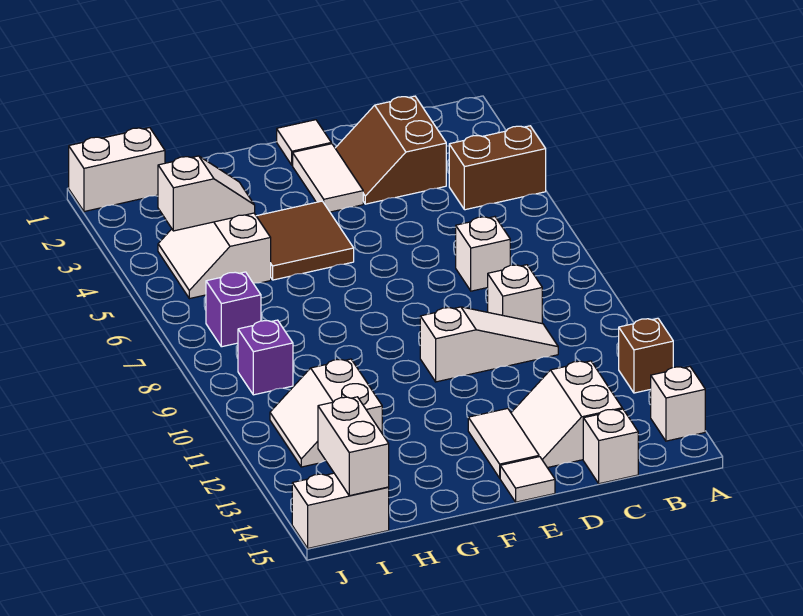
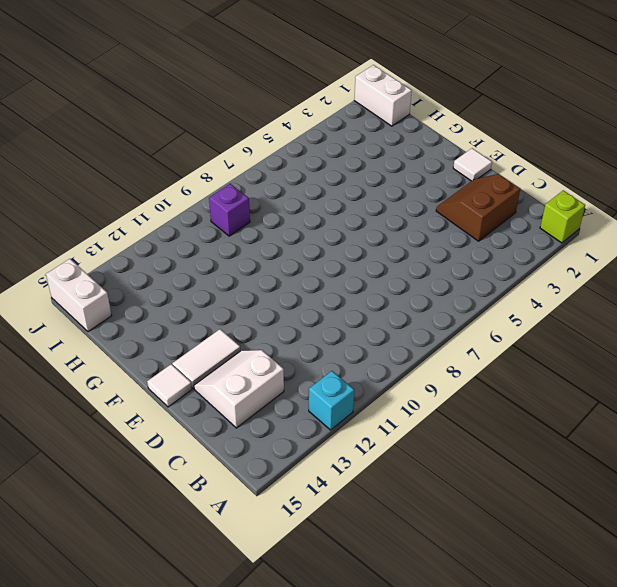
lime brick A1 level 1 -> none
cyan brick A12 level 1 -> brown brick A12 level 1
none -> brown brick A4:B4 level 1
none -> white brick A14 level 1
none -> white brick C7 level 1

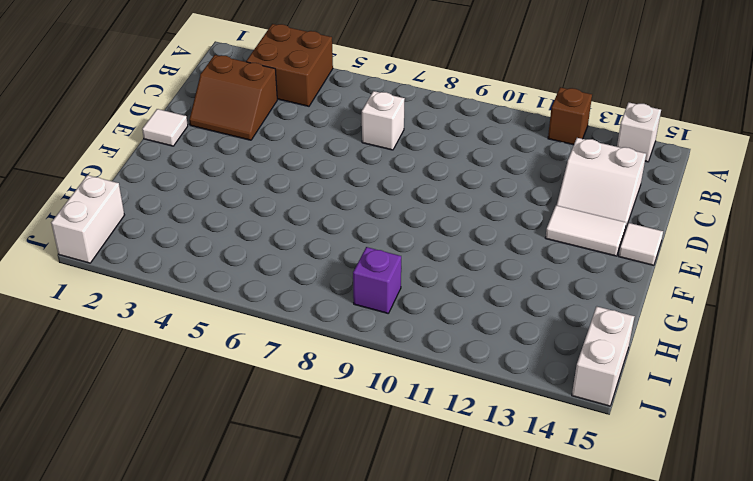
brown brick A3:B4 level 1 -> brown brick A4:B4 level 1
none -> white brick C9 level 1
none -> white slope C10:E10 level 1 top E
none -> white brick C15 level 1

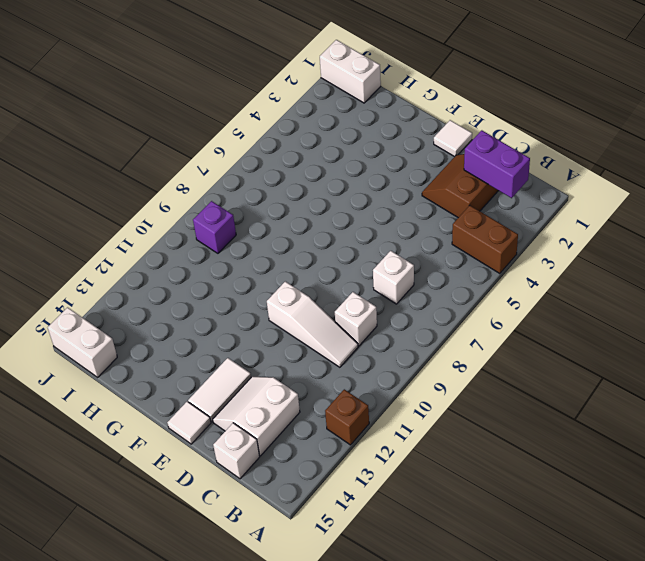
purple brick B2:C2 level 2 -> none
none -> white brick A14 level 1
none -> white tile E2:E3 level 1
none -> brown tile F4:G5 level 1

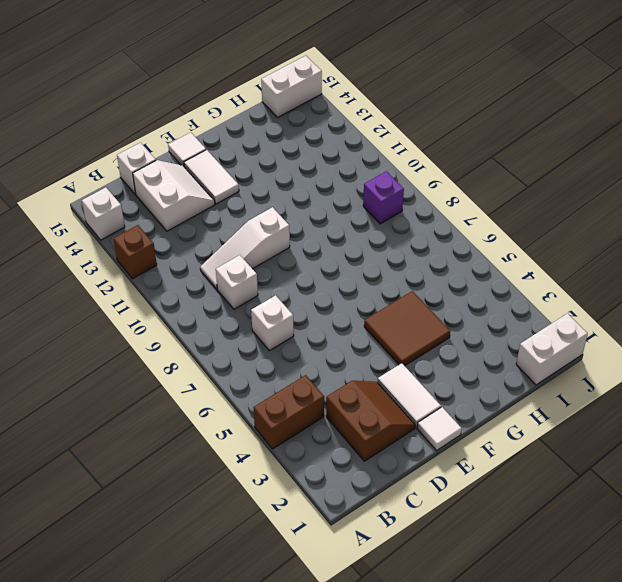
none -> white slope H4:I5 level 1 top H
none -> white slope H11:I12 level 1 top H
none -> purple brick I7 level 1

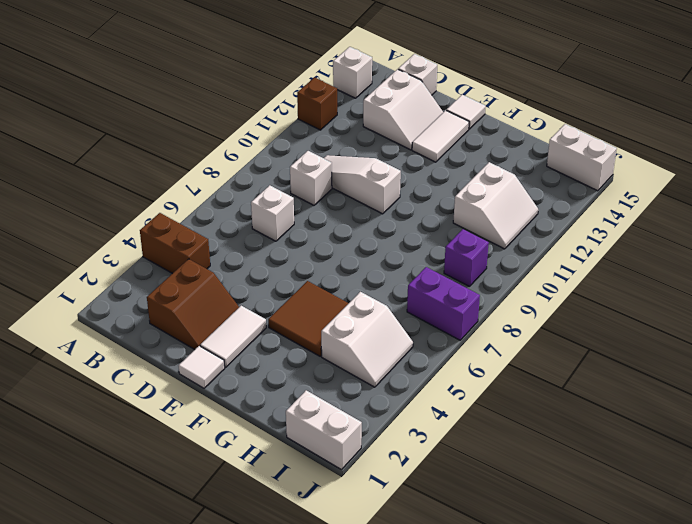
purple brick I7:J7 level 1 -> purple brick I7 level 1
none -> white slope H4:I4 level 2 top I
none -> white brick I14:I15 level 2

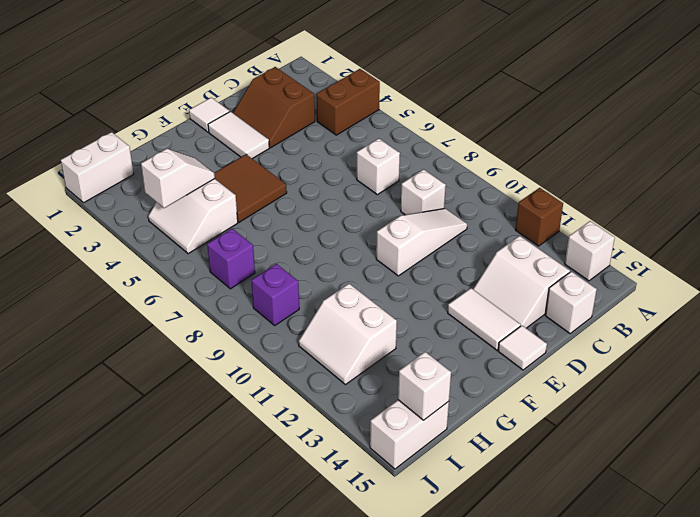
white brick I15 level 2 -> white brick I14:I15 level 2

